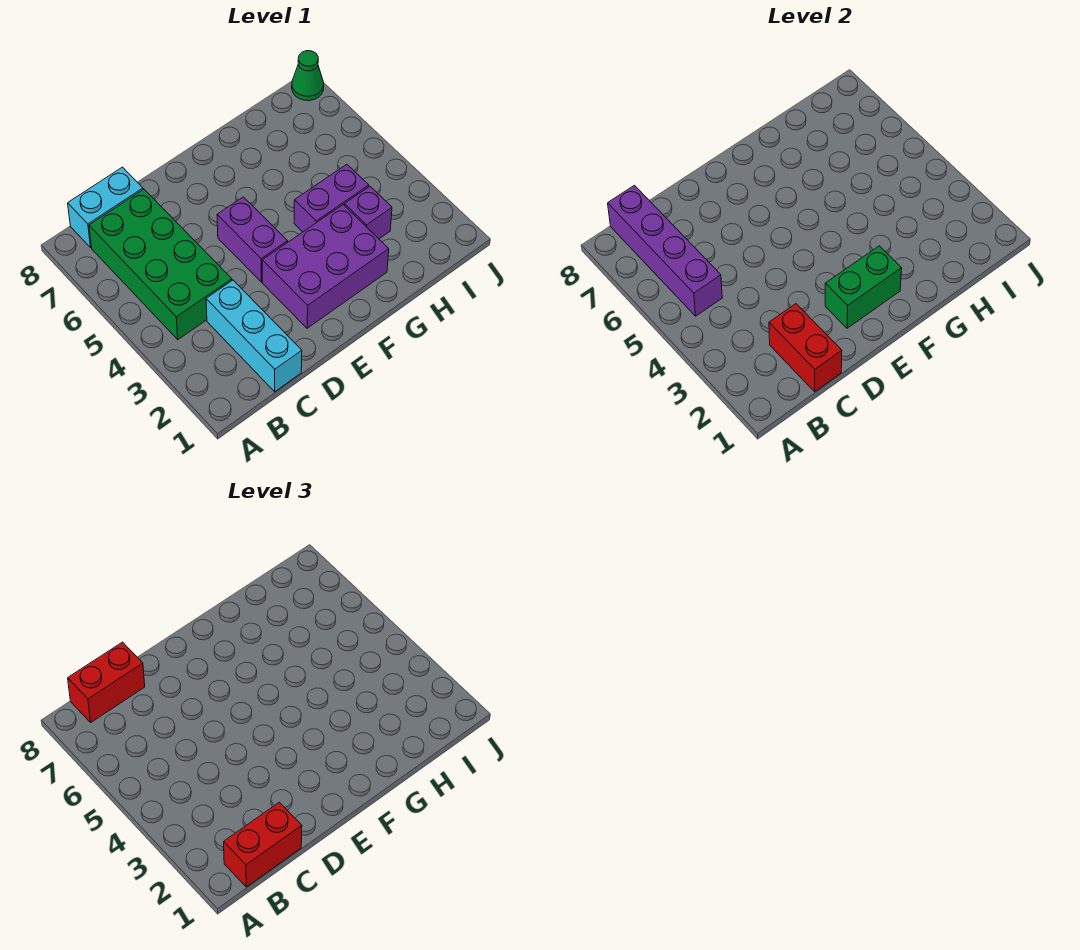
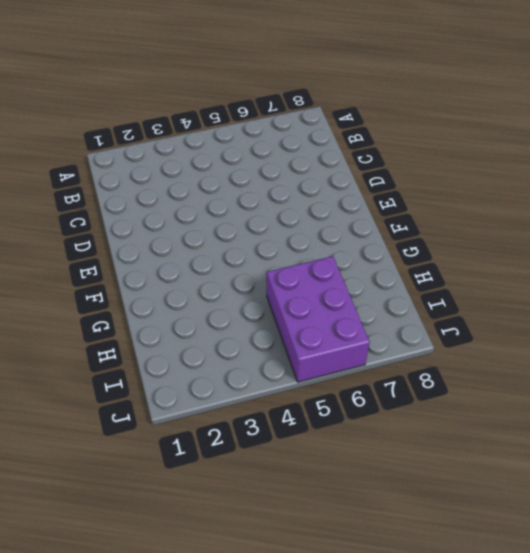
purple brick H5:J6 level 1 -> purple brick E2:G3 level 1
none -> green brick B4:C7 level 1
none -> cyan brick B8:C8 level 1
none -> cyan brick C1:C3 level 1

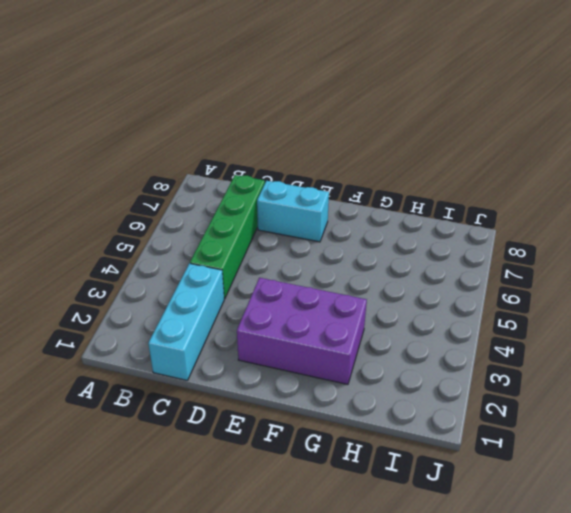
green brick C4:C7 level 1 -> green brick B4:C7 level 1
cyan brick D7:E7 level 1 -> cyan brick B8:C8 level 1
none -> purple brick E4:E5 level 1
none -> purple brick G4:H4 level 1
none -> purple brick H3 level 1

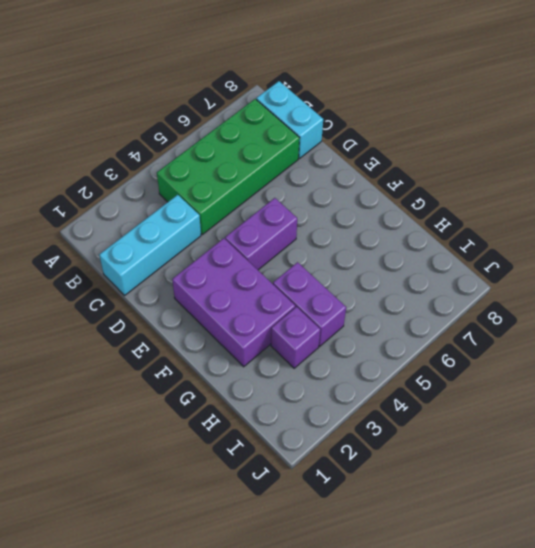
none -> green cone J8 level 1
none -> purple brick B5:B8 level 2
none -> red brick C1:C2 level 2

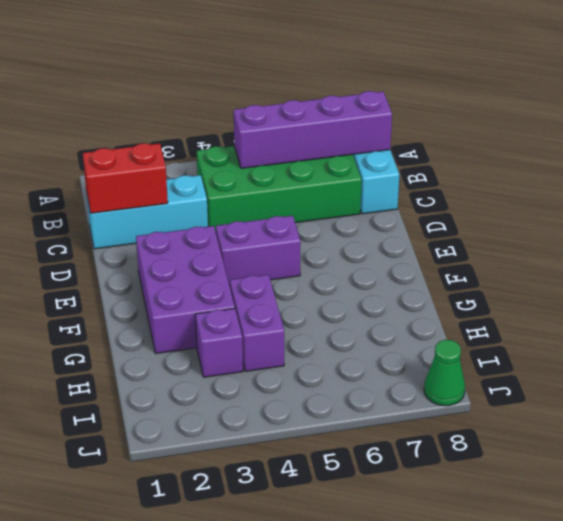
none -> green brick E2:F2 level 2
none -> red brick B1:C1 level 3
none -> red brick B8:C8 level 3

